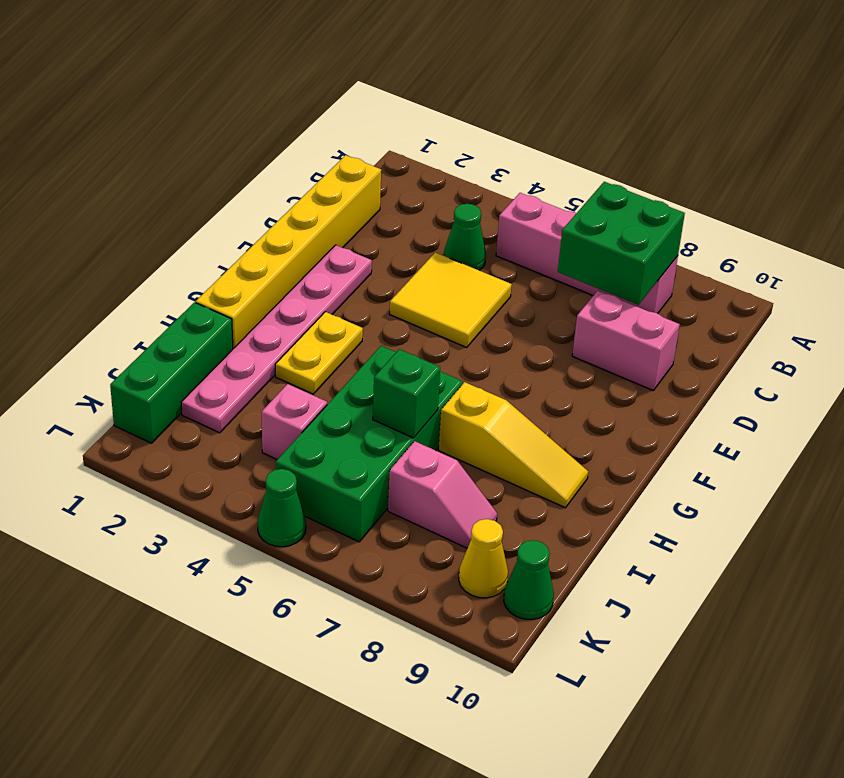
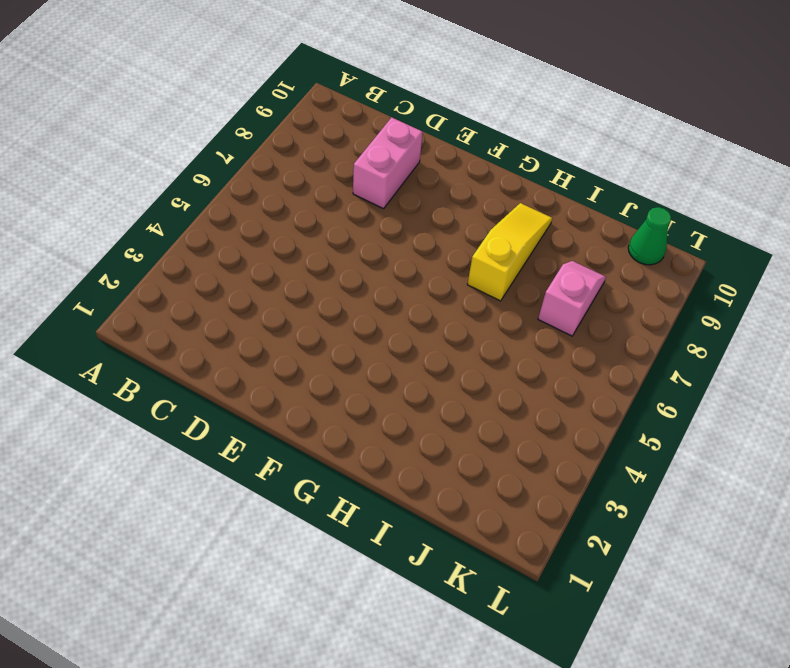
none -> pink brick B5:B8 level 1
none -> yellow brick C1:H1 level 1
none -> green cone C4 level 1

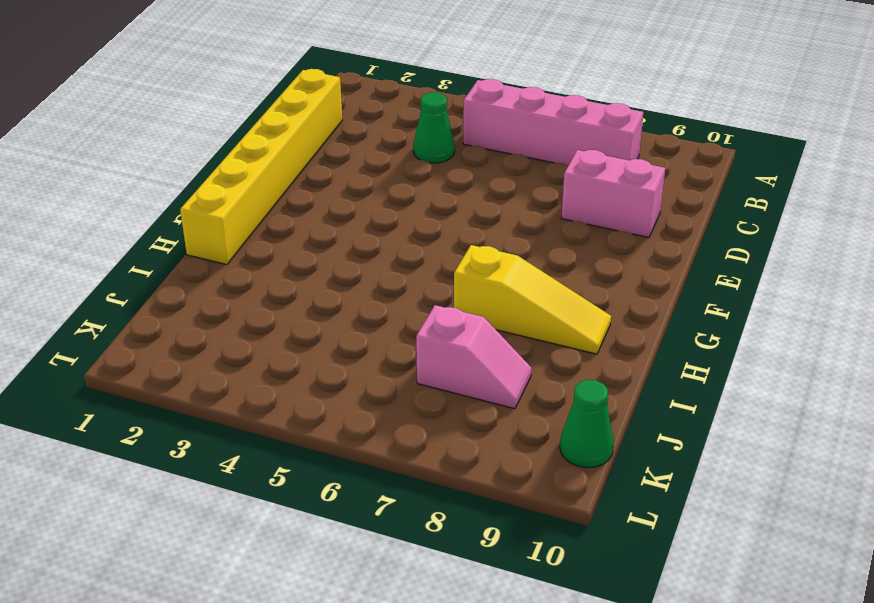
none -> yellow tile D4:E5 level 1
none -> pink plate E2:J2 level 1
none -> yellow plate G3:H3 level 1

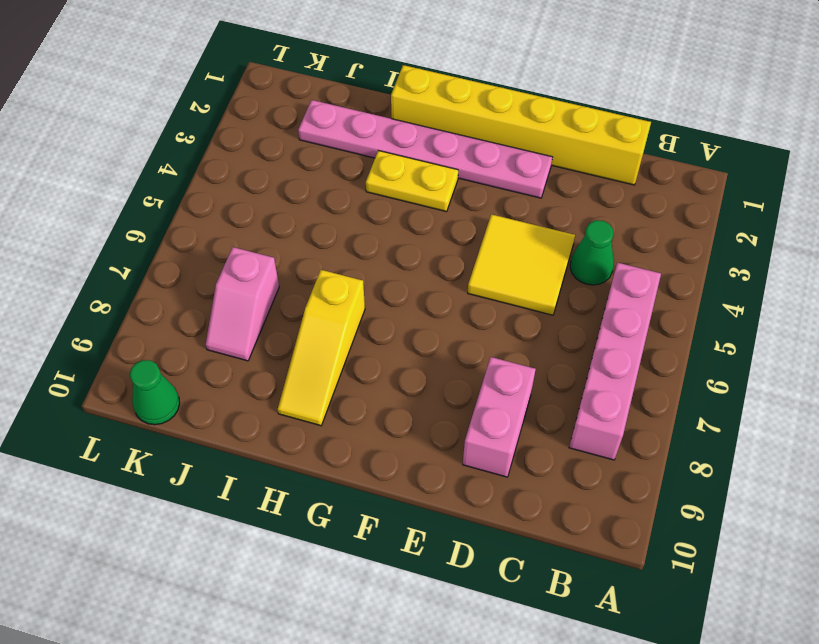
none -> green brick H5:K6 level 1
none -> green brick I1:K1 level 1
none -> pink brick J4 level 1

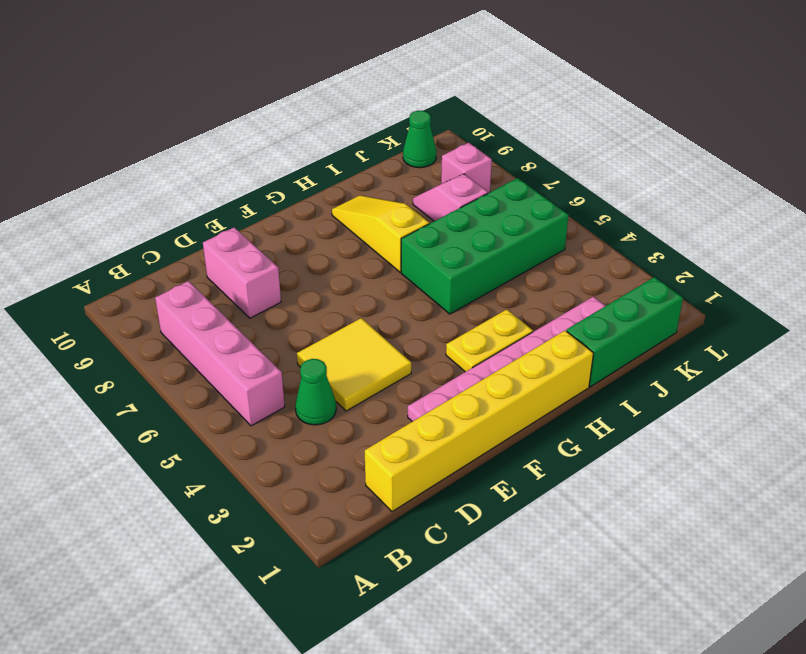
pink brick K8 level 1 -> pink brick J4 level 1
none -> yellow cone K9 level 1
none -> green cone L5 level 1
none -> green brick B7:C8 level 2

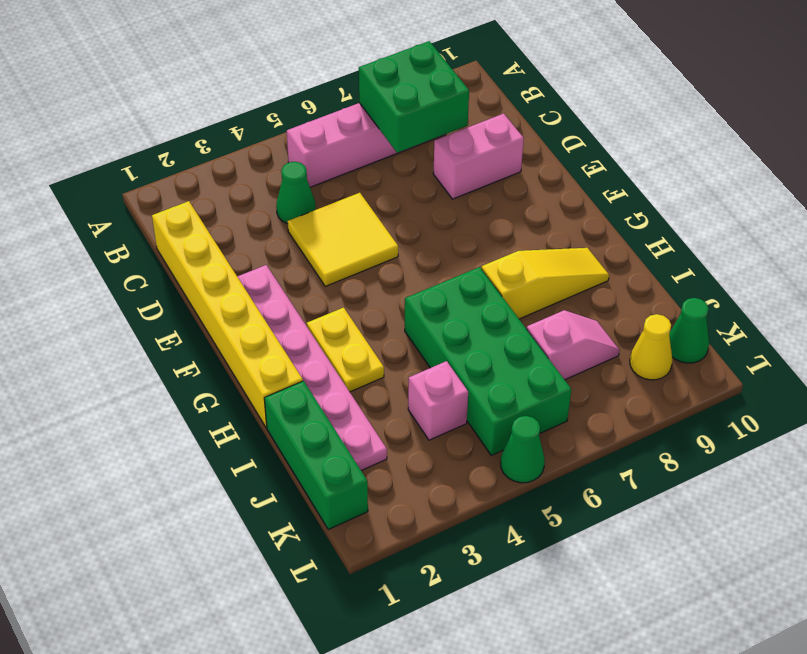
none -> green brick I6 level 2

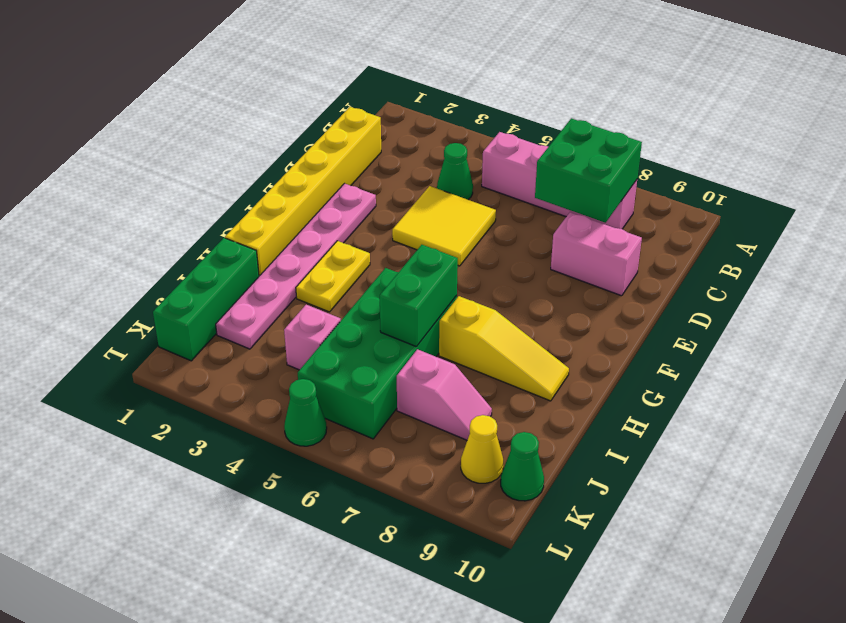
green brick H6:I6 level 2 -> green brick I6 level 2

